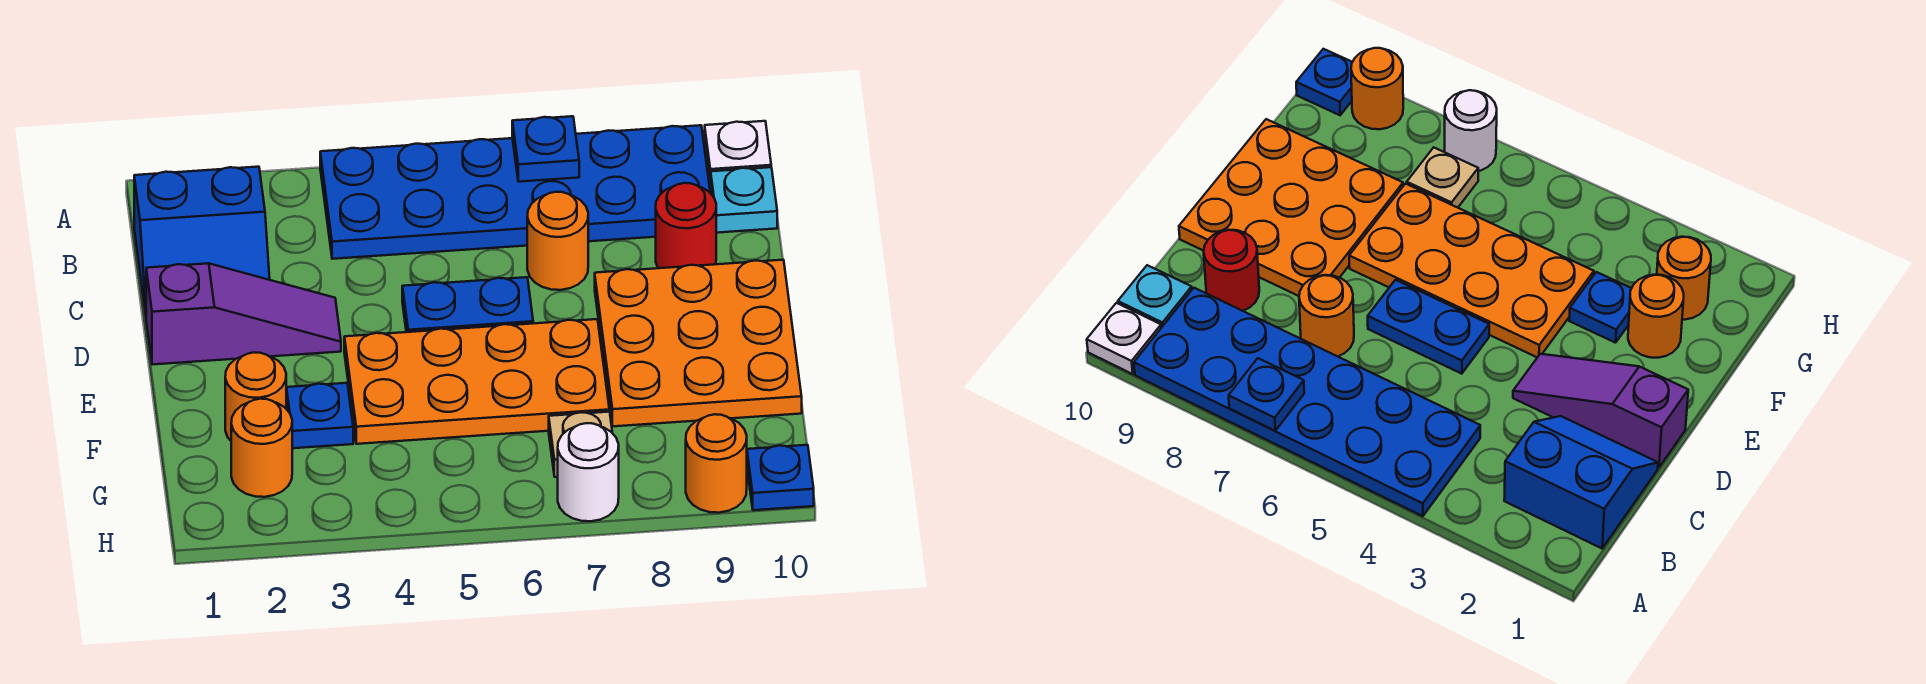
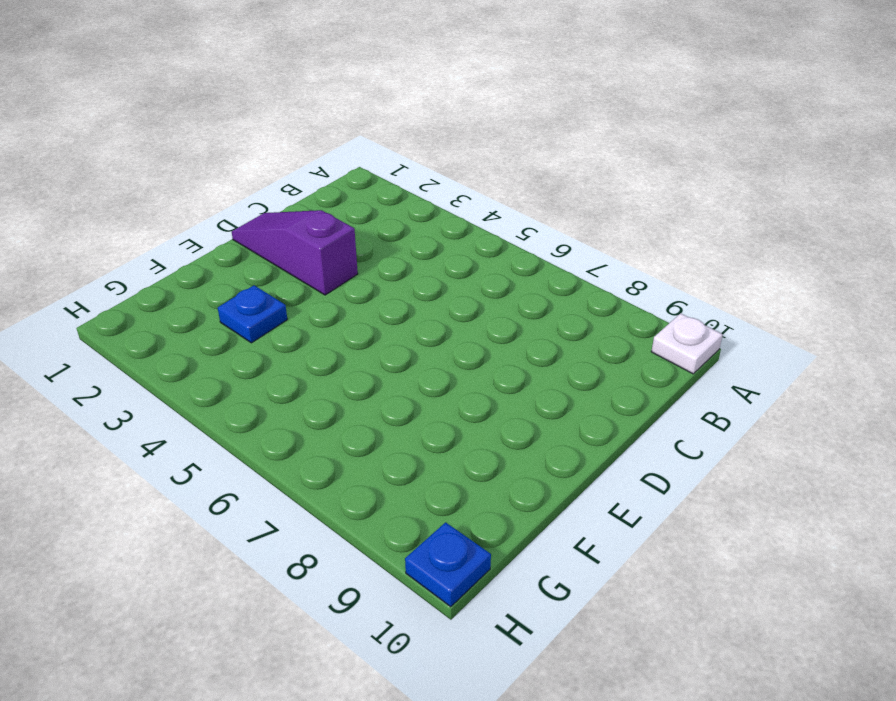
purple slope D1:D3 level 1 top 3 -> purple slope D1:D3 level 1 top 1
none -> blue plate A4:B9 level 1
none -> blue slope B1:C2 level 1 top B
none -> cyan plate B10 level 1

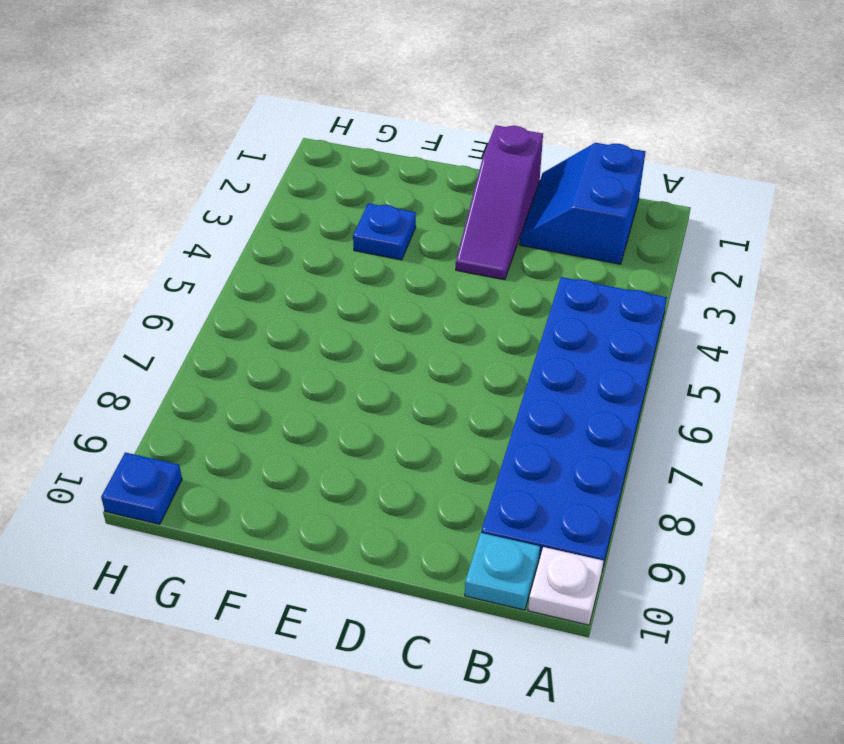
none -> orange round brick C7 level 1
none -> red round brick C9 level 1
none -> blue plate D5:D6 level 1

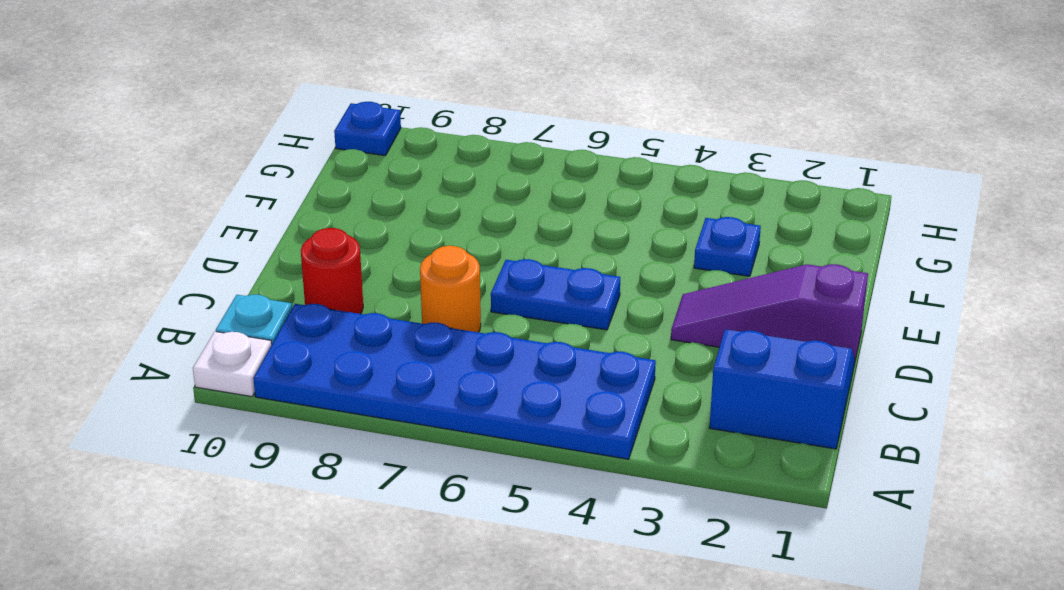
none -> orange plate D8:F10 level 1
none -> orange plate E4:F7 level 1
none -> orange round brick F2 level 1

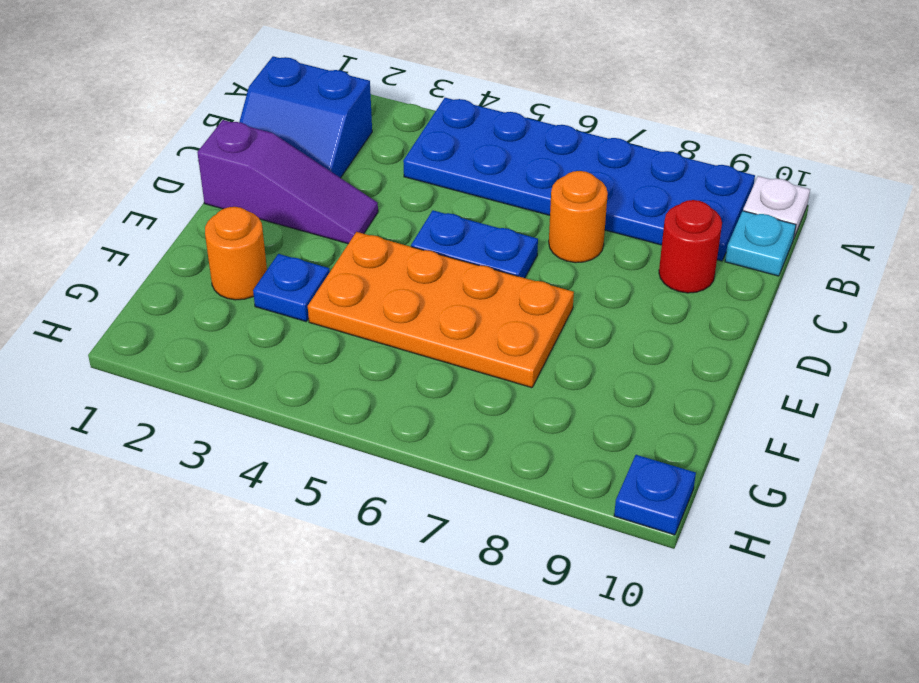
none -> orange plate D8:F10 level 1
none -> orange round brick G2 level 1
none -> tan plate G7 level 1

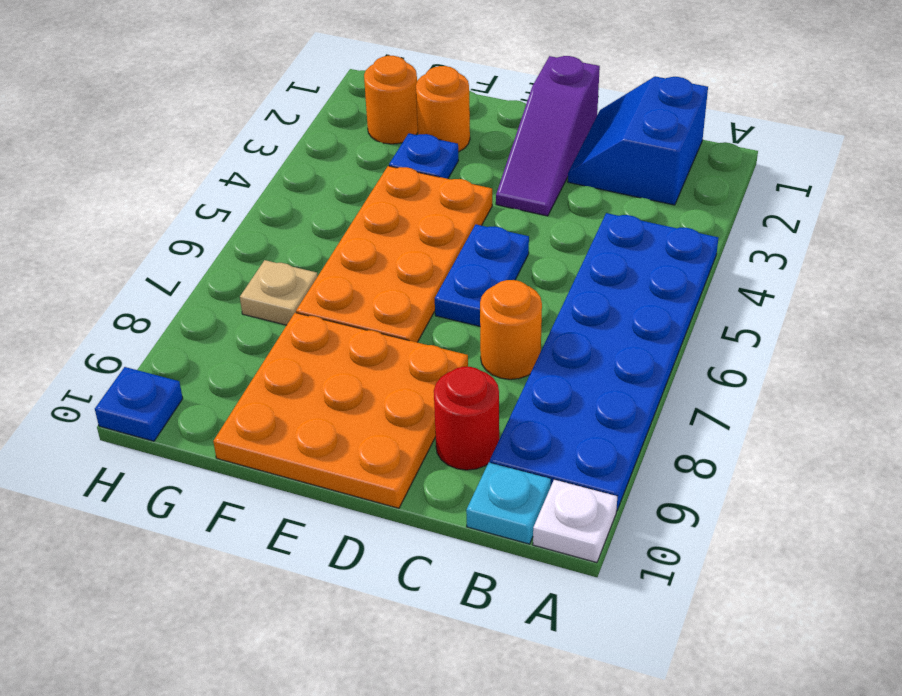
none -> white round brick H7 level 1
none -> orange round brick H9 level 1
none -> blue plate A7 level 2

